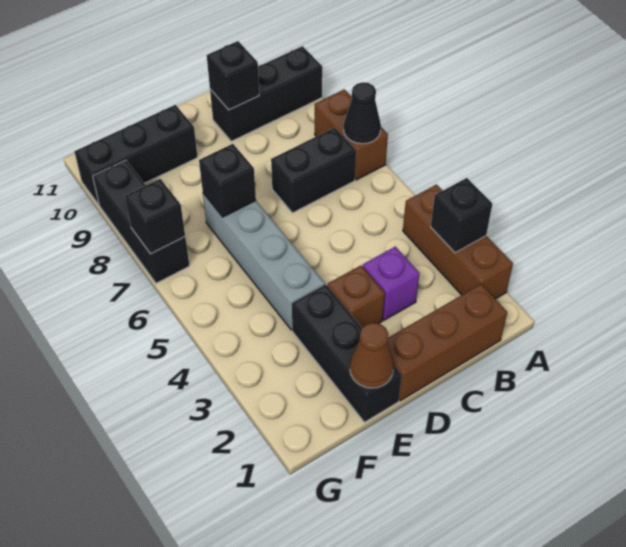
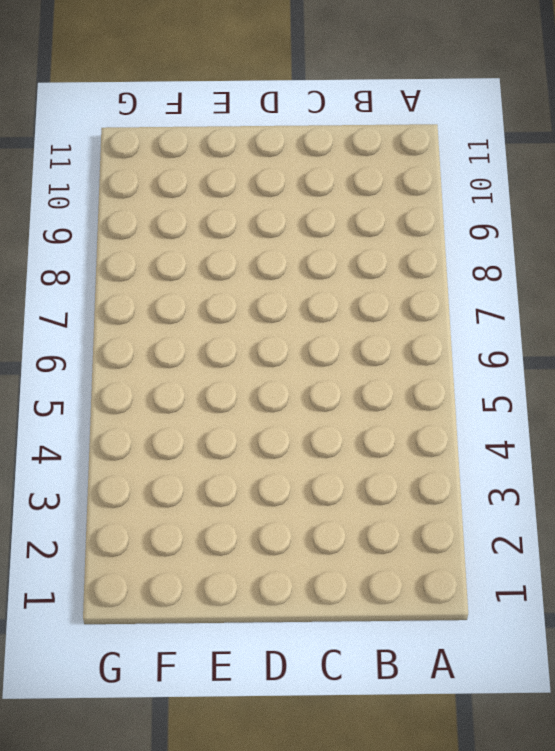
none -> brown brick A2:A4 level 1
none -> brown brick A7:A8 level 1
none -> black brick A10:C10 level 1

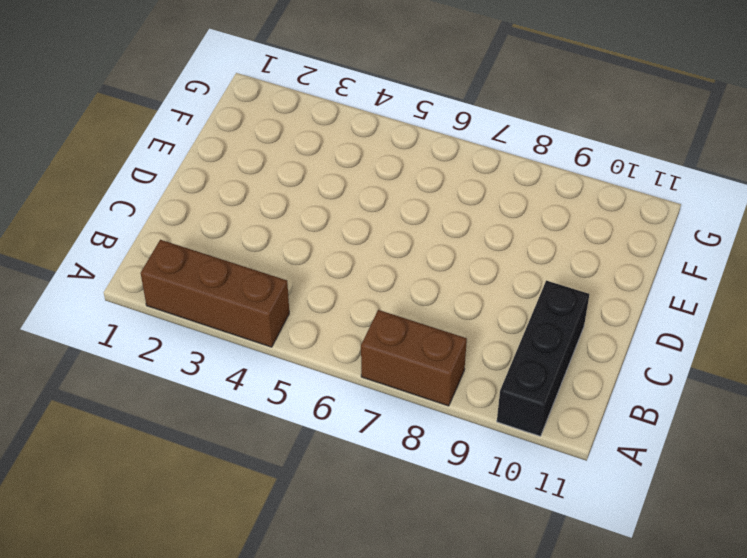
none -> brown brick B1:D1 level 1
none -> black brick B7:C7 level 1
none -> purple brick C3 level 1

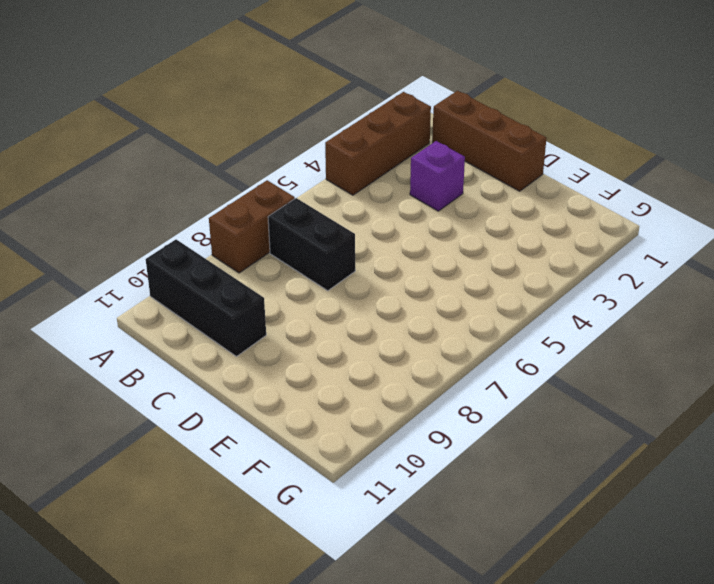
none -> brown brick D3 level 1
none -> black brick E1:E3 level 1
none -> grey brick E4:E7 level 1

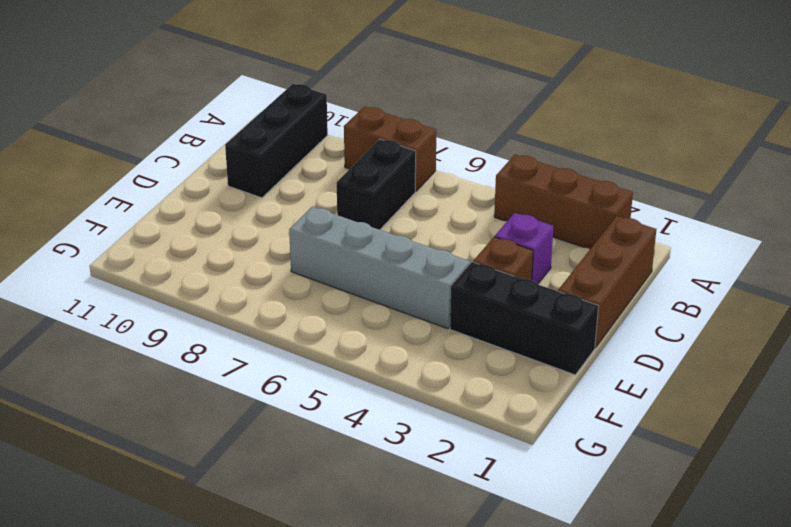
none -> black brick E10:G10 level 1
none -> black brick G7:G9 level 1
none -> black brick A3 level 2

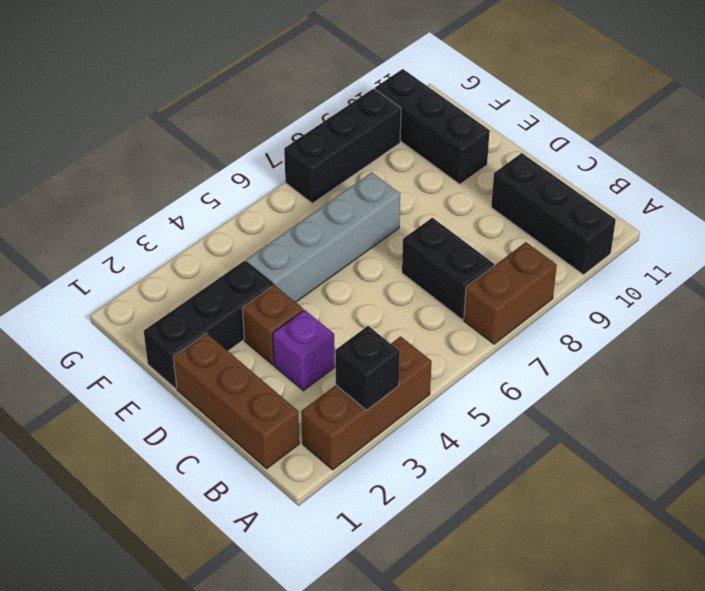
none -> black cone A7 level 2
none -> black brick C10 level 2
none -> brown cone E1 level 2

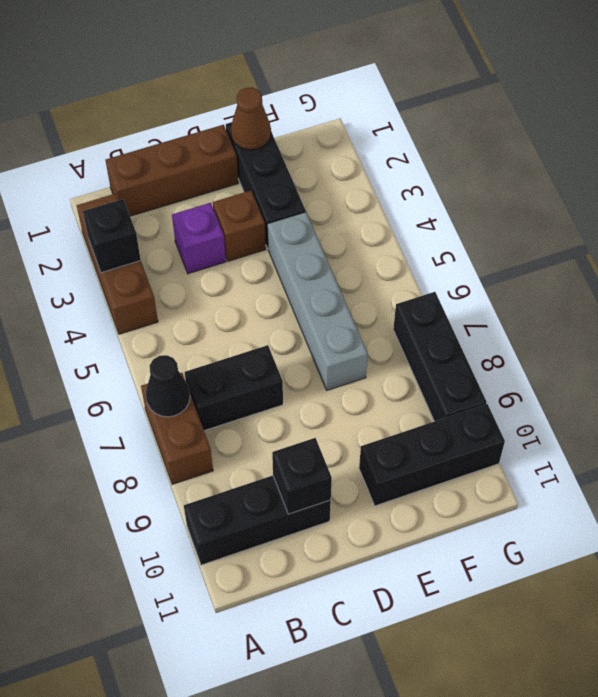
none -> black brick E7 level 2
none -> black brick G7 level 2

